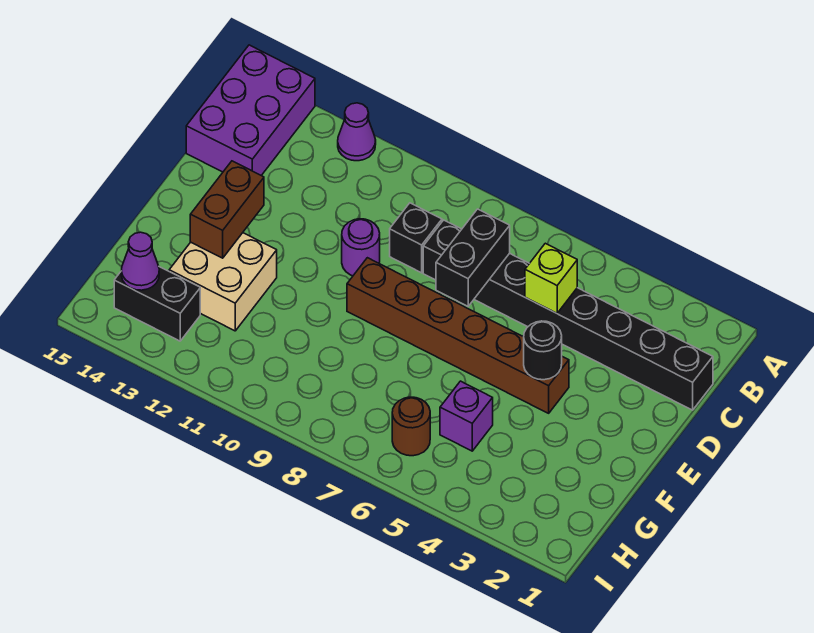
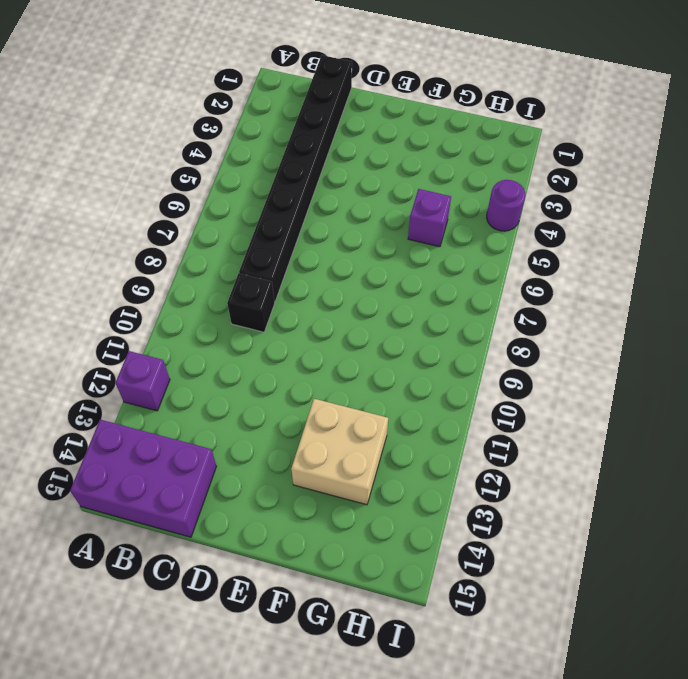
purple brick A12 level 1 -> purple cone A12 level 1
purple round brick I4 level 1 -> purple round brick D10 level 1
none -> brown brick E4:E9 level 1
none -> brown round brick H6 level 1
none -> black brick H13:H14 level 1

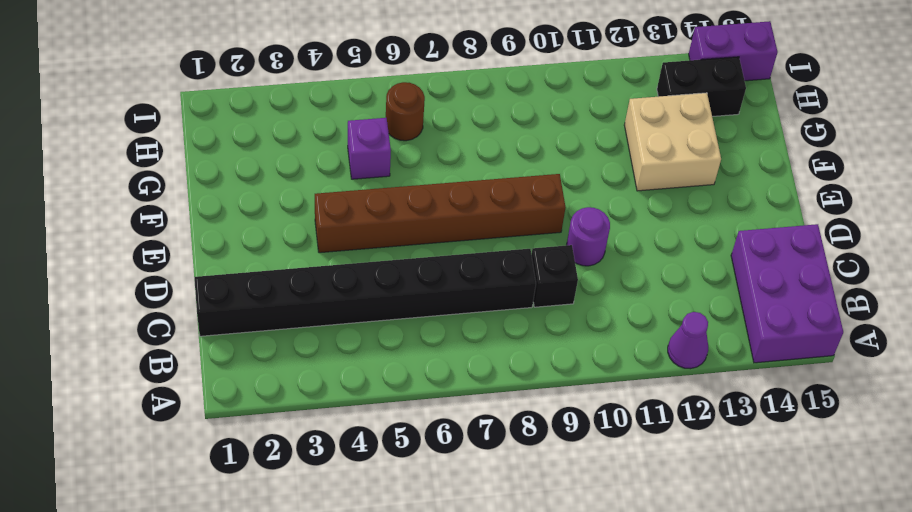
purple brick I14:I15 level 1 -> none
none -> lime brick C5 level 2
none -> black brick C7:D7 level 2
none -> black round brick E4 level 2

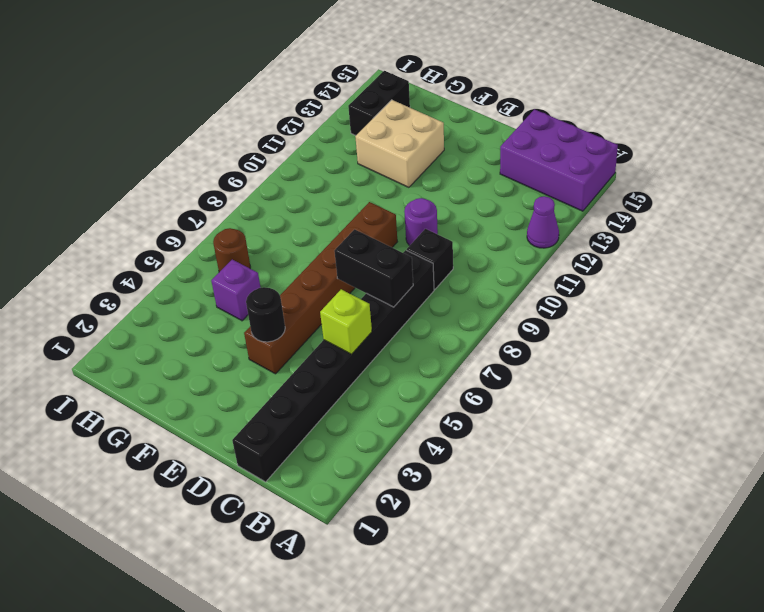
none -> brown brick E13:F13 level 2
none -> purple cone H14 level 2

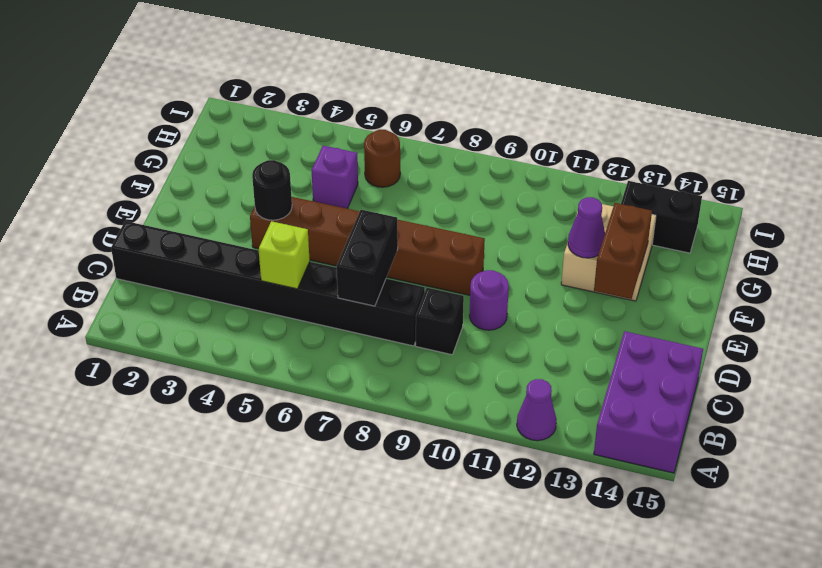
purple cone F12 level 2 -> purple cone H14 level 2

